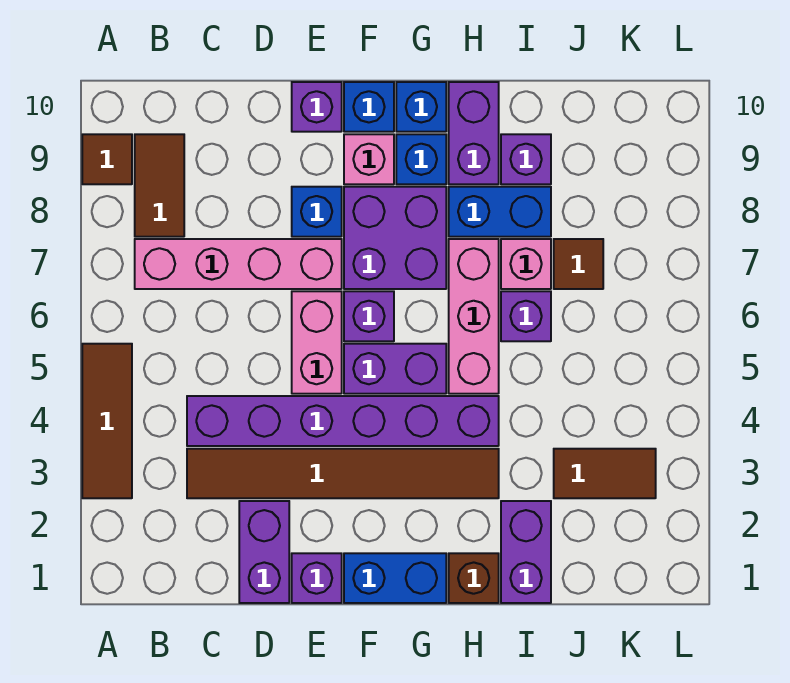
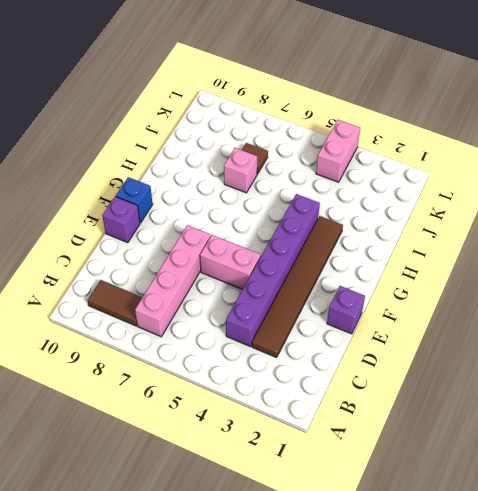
pink brick K4:L4 level 1 -> none
none -> brown tile A3:A5 level 1
none -> brown tile A9 level 1
none -> purple brick D1:D2 level 1

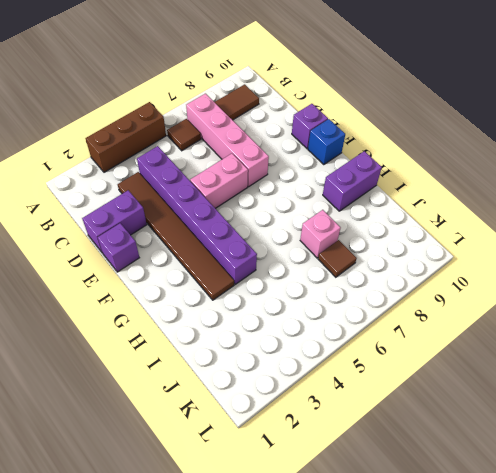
brown brick A3:A5 level 1 -> brown tile A3:A5 level 1
brown tile B6 level 1 -> brown tile A9 level 1
none -> blue brick E8 level 1
none -> blue brick F1:G1 level 1
none -> purple brick F5:G5 level 1

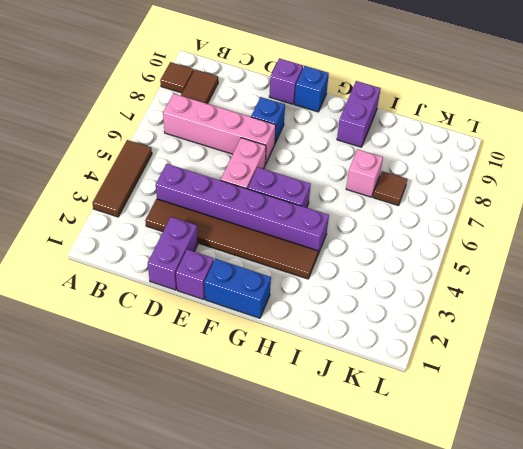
none -> purple brick F6 level 1
none -> purple brick F7:G8 level 1
none -> pink brick F9 level 1

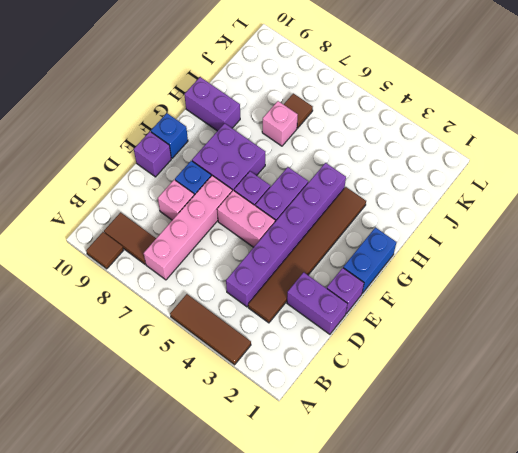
pink brick D8 level 1 -> pink brick F9 level 1
none -> blue brick G9 level 1
none -> blue brick G10 level 1
none -> brown brick H1 level 1

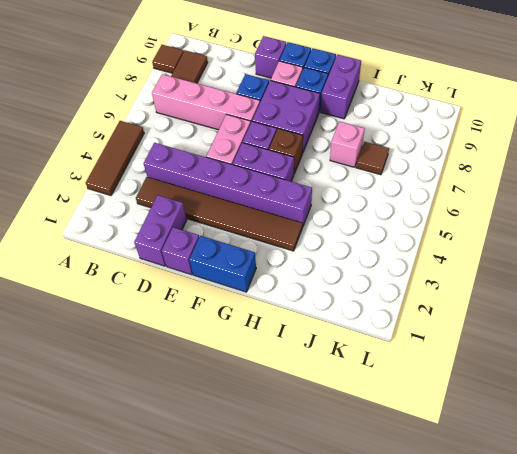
brown brick G6 level 1 -> brown brick H1 level 1
none -> pink brick H5:H7 level 1
none -> blue brick H8:I8 level 1
none -> purple brick I1:I2 level 1

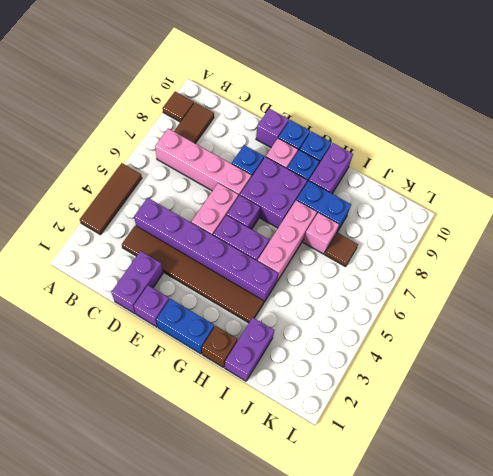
none -> purple brick I6 level 1
none -> purple brick I9 level 1
none -> brown tile J3:K3 level 1

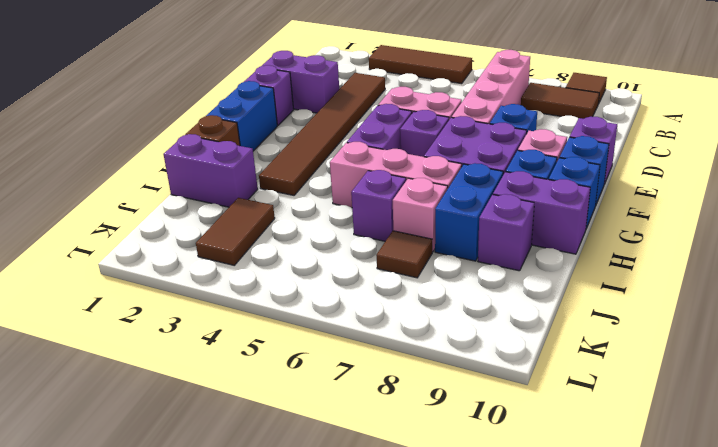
none -> purple brick C4:H4 level 1

